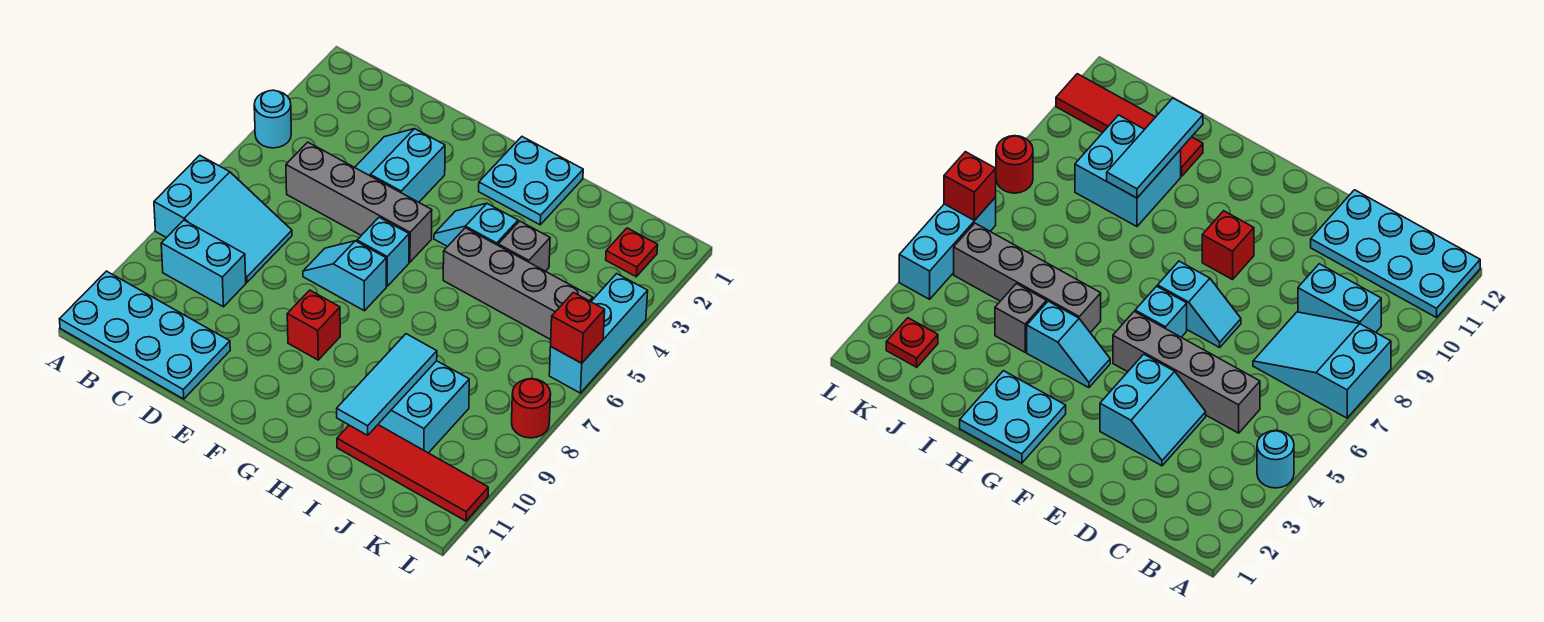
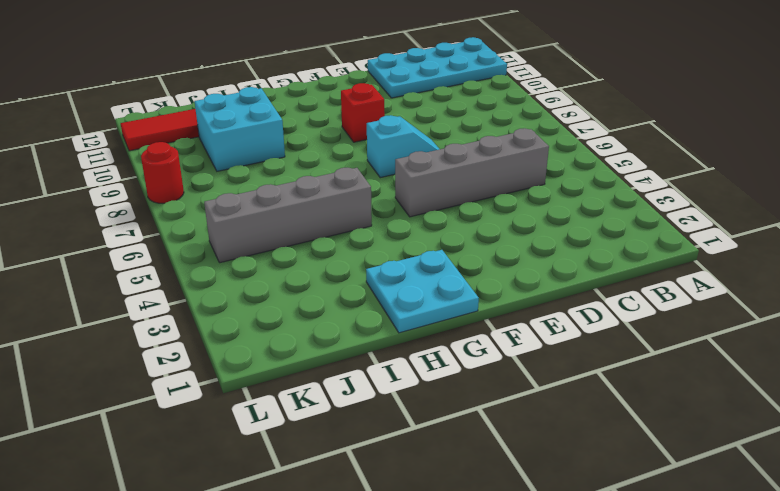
none -> cyan round brick A4 level 1
none -> cyan slope A7:C8 level 1 top A
none -> cyan brick B9:C9 level 1

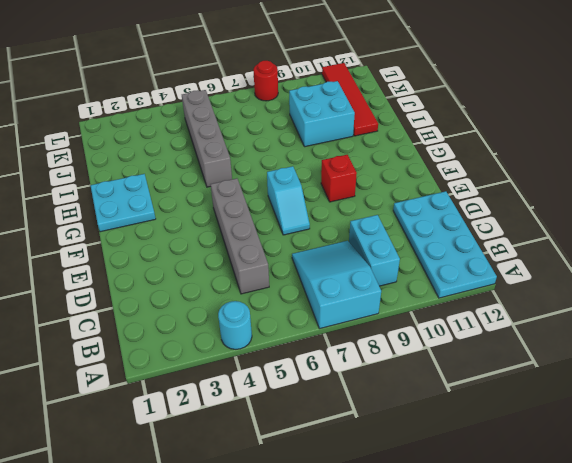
none -> cyan slope D3:E4 level 1 top E
none -> cyan brick F6 level 1
none -> cyan slope G4:H4 level 1 top H

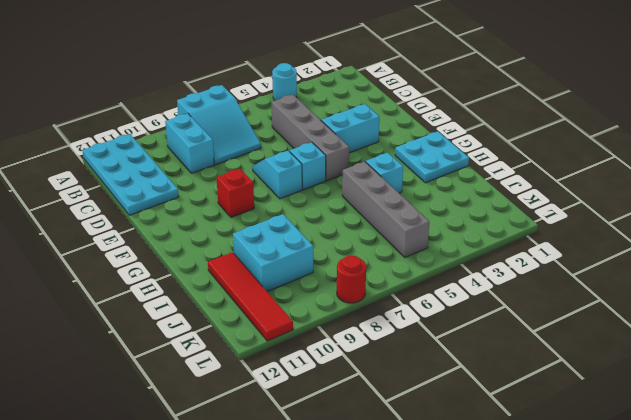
none -> grey brick I4 level 1
none -> red plate K2 level 1
none -> cyan brick L4:L6 level 1

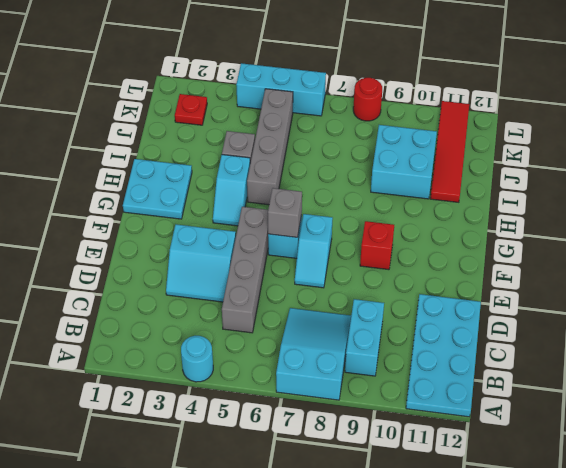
grey brick F6 level 2 -> none
none -> cyan tile I9:I11 level 2
none -> red brick L6 level 2

